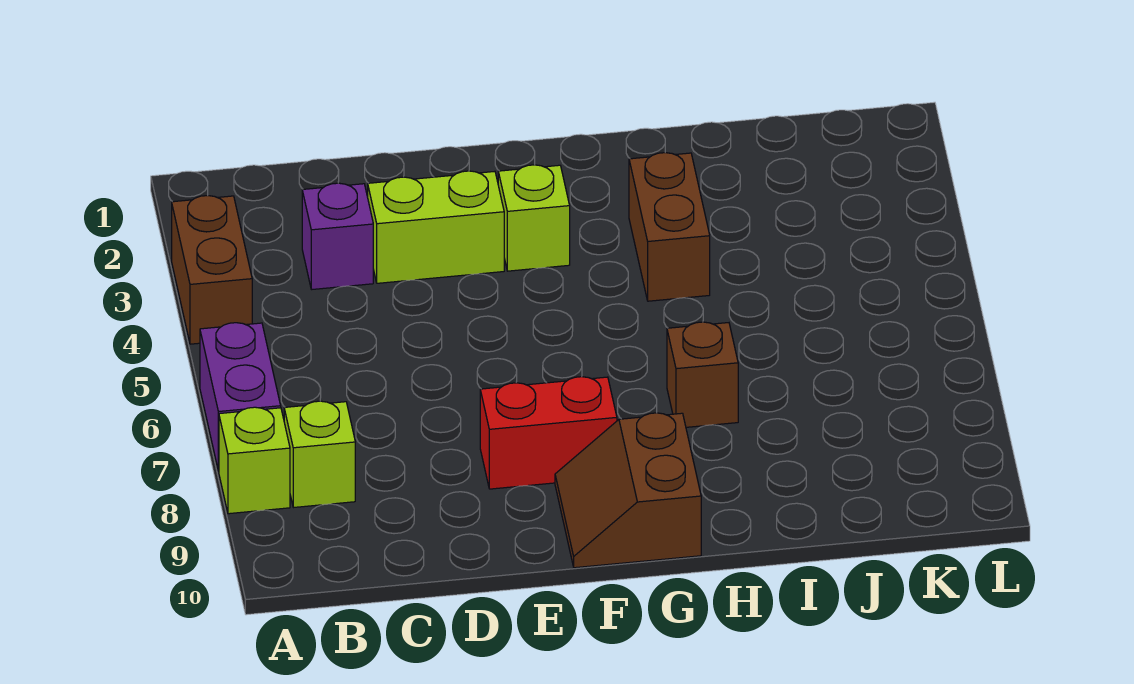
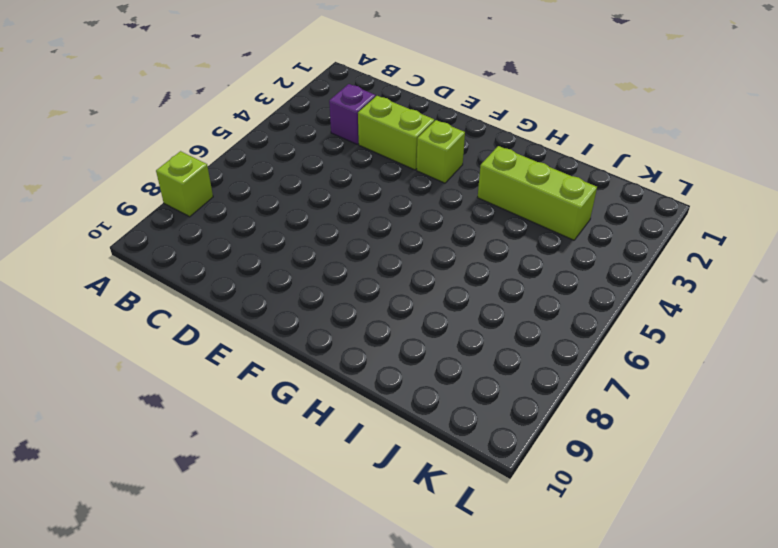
lime brick H3:J3 level 1 -> brown brick H3:H4 level 1
none -> brown brick A3:A4 level 1
none -> purple brick A6:A7 level 1

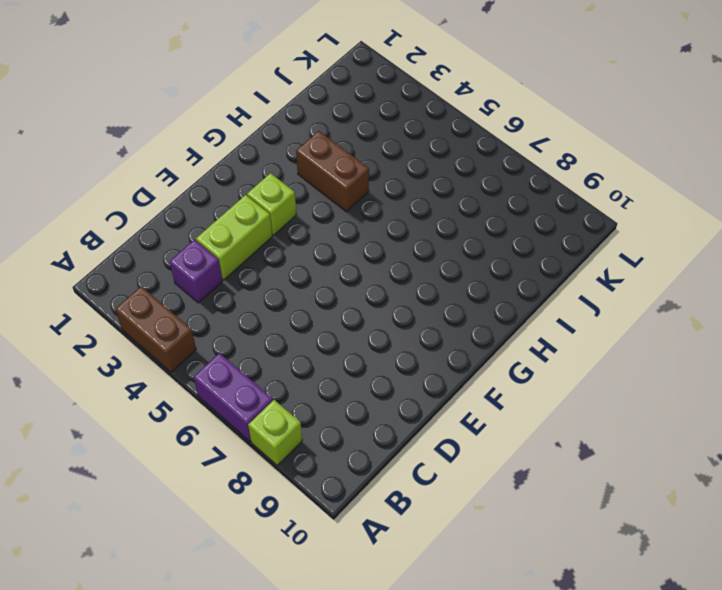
none -> lime brick B8 level 1
none -> red brick E8:F8 level 1

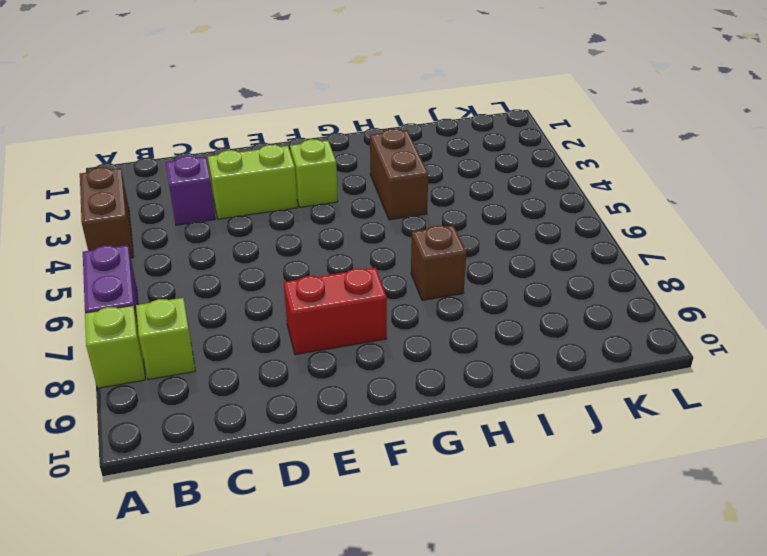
none -> brown slope F9:G10 level 1 top G

